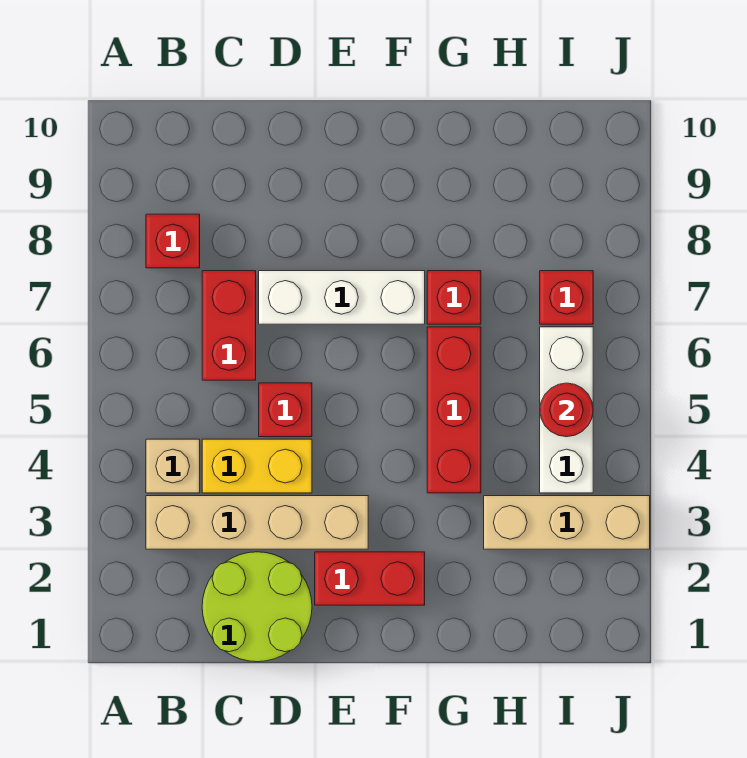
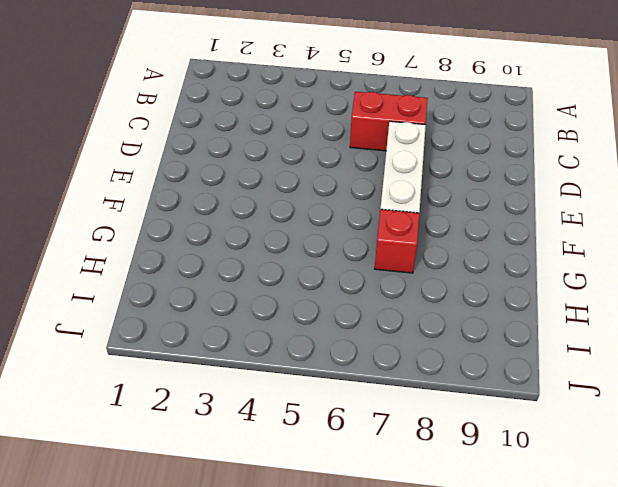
none -> tan brick B3:E3 level 1
none -> tan brick B4 level 1
none -> red brick B8 level 1

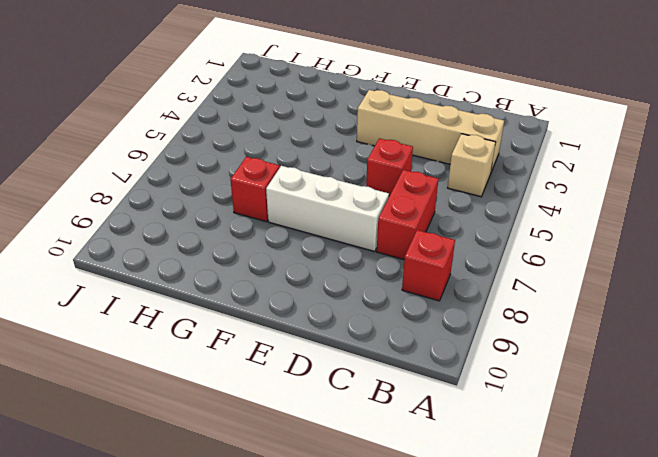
none -> lime round brick C1:D2 level 1
none -> yellow brick C4:D4 level 1
none -> red brick E2:F2 level 1

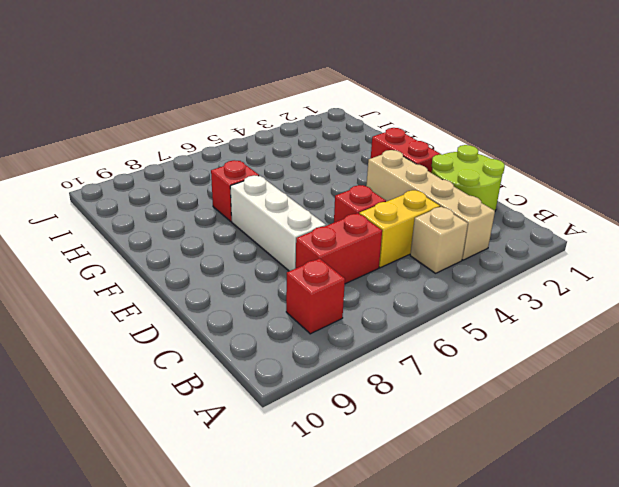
yellow brick C4:C5 level 1 -> yellow brick C4:D4 level 1
none -> red brick G4:G6 level 1
none -> tan brick H3:J3 level 1
none -> white brick I4:I6 level 1

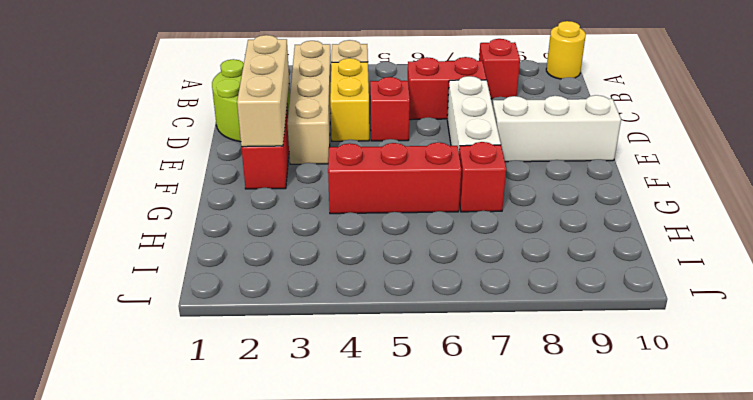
yellow round brick A10 level 1 -> none
tan brick D2:F2 level 2 -> tan brick H3:J3 level 1
white brick E8:E10 level 1 -> white brick I4:I6 level 1
none -> red brick I7 level 1
none -> red round brick I5 level 2

